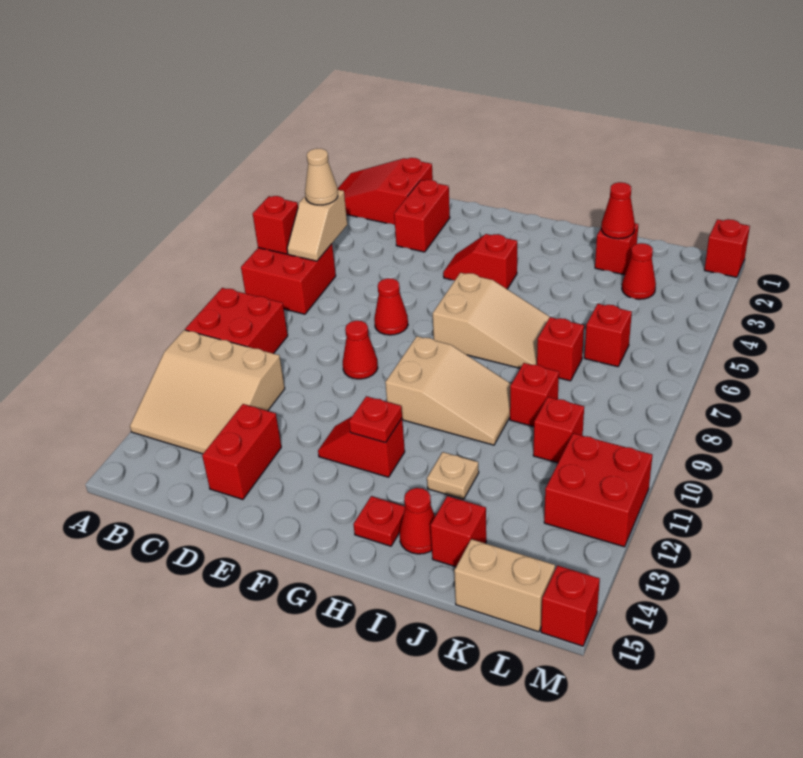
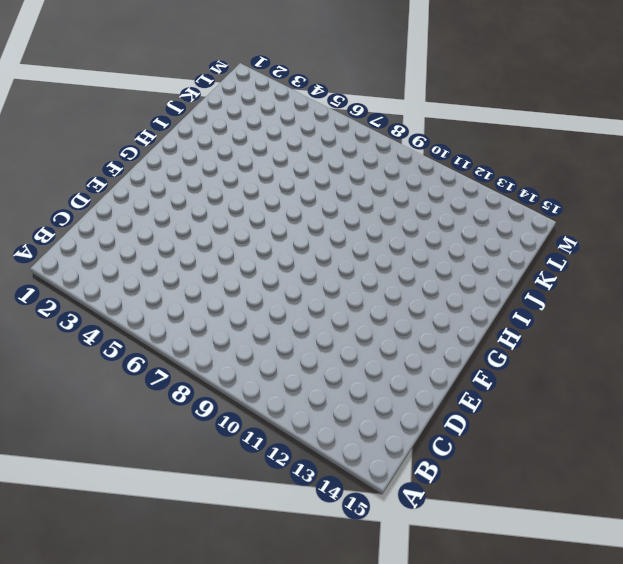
none -> red slope A1:C2 level 1 top C
none -> red brick A6:B7 level 1
none -> red brick A9:B10 level 1
none -> tan slope A11:C13 level 1 top 11

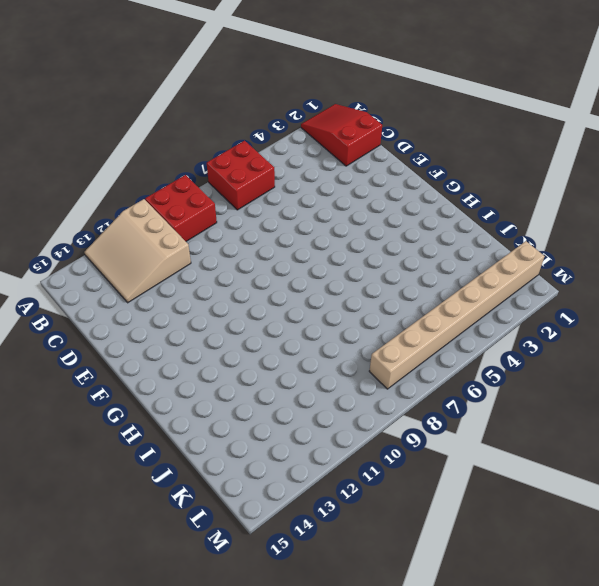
tan brick L1:L8 level 1 -> none
none -> red brick D2:D3 level 1
none -> red brick D13:D14 level 1
none -> red cone E7 level 1
none -> red cone E9 level 1

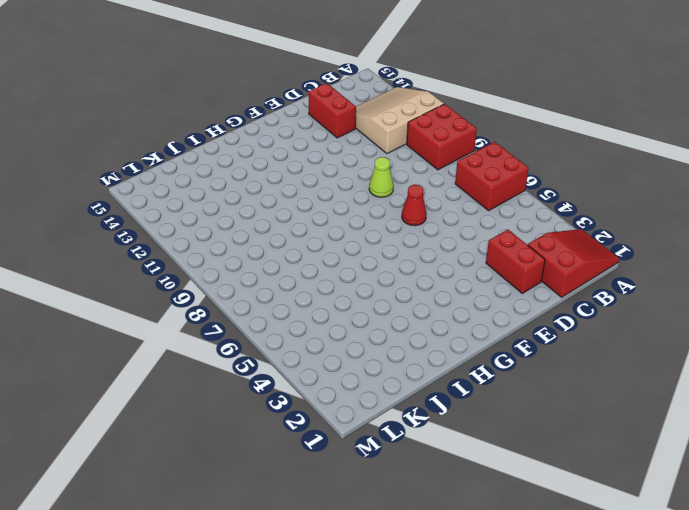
lime cone E9 level 1 -> red cone E9 level 1
none -> red slope F4:G4 level 1 top G
none -> red slope F12:G12 level 1 top G
none -> tan slope G6:I7 level 1 top G
none -> tan slope G9:I10 level 1 top G

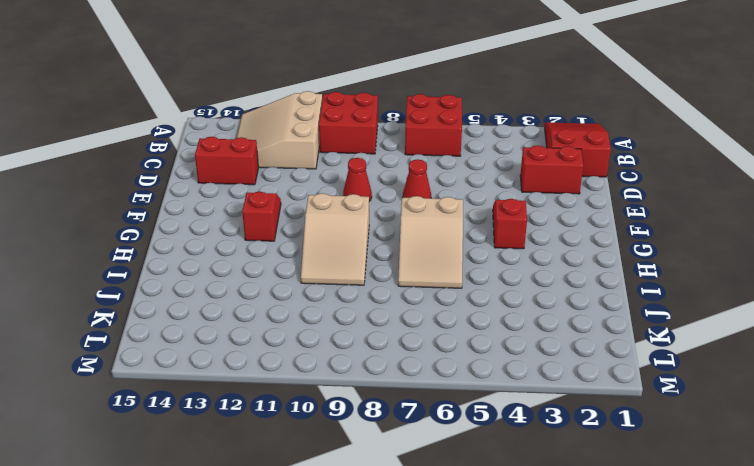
none -> red plate H14 level 1
none -> tan plate I12 level 1
none -> red cone I14 level 1
none -> red brick J2 level 1

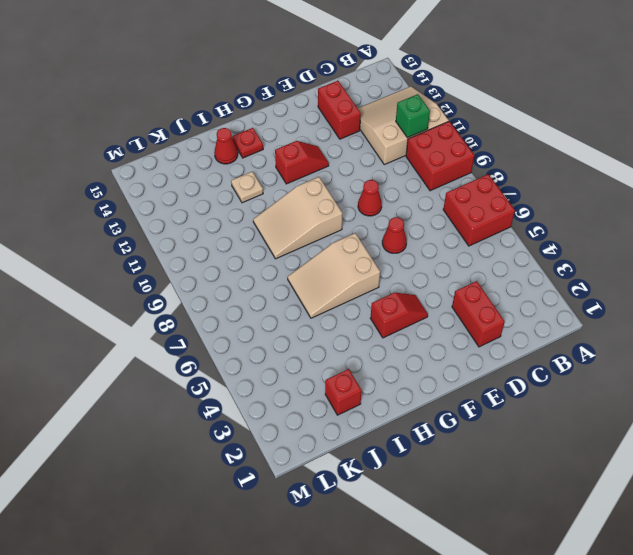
green brick B11 level 2 -> none
none -> red slope A1:C2 level 1 top C
none -> red brick J7 level 1
none -> red brick J9 level 1
none -> red brick J14 level 1

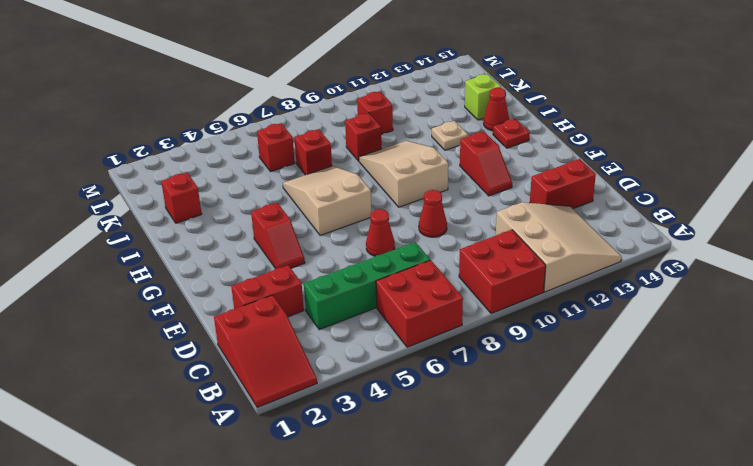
green brick C4:C7 level 1 -> none
lime brick J14 level 1 -> red brick J14 level 1
none -> red cone K3 level 1
none -> tan brick K15:L15 level 1
none -> red brick L11:M12 level 1
none -> red brick M1 level 1

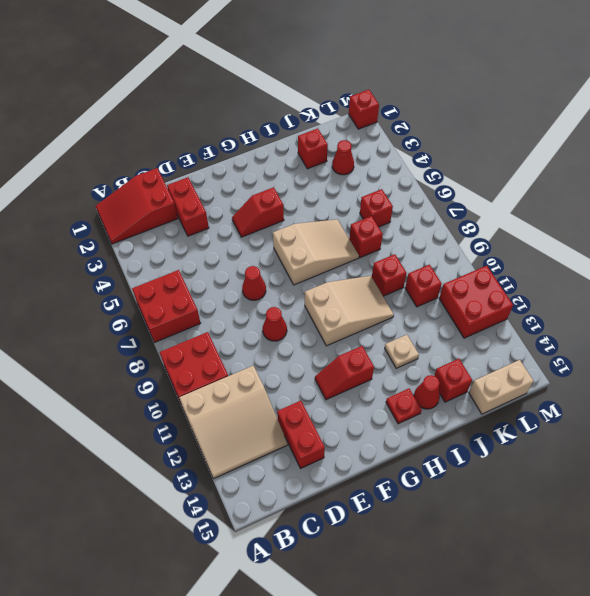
none -> red brick M15 level 1
none -> red brick A6 level 2
none -> tan slope B5:B6 level 2 top 5
none -> red plate G12 level 2

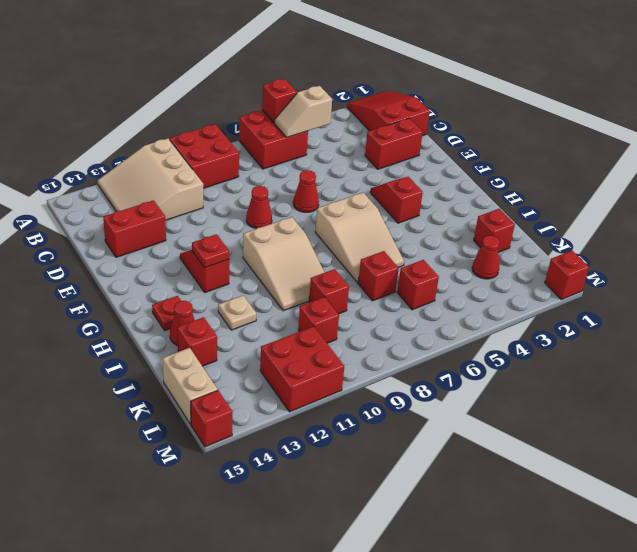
none -> red cone J2 level 2
none -> tan cone B5 level 3

